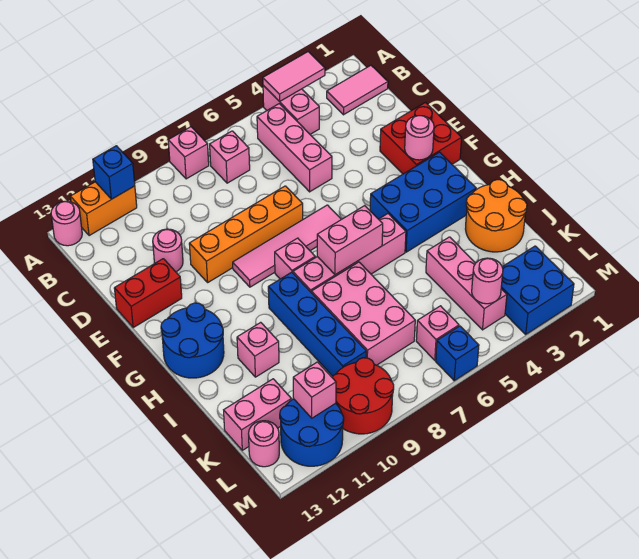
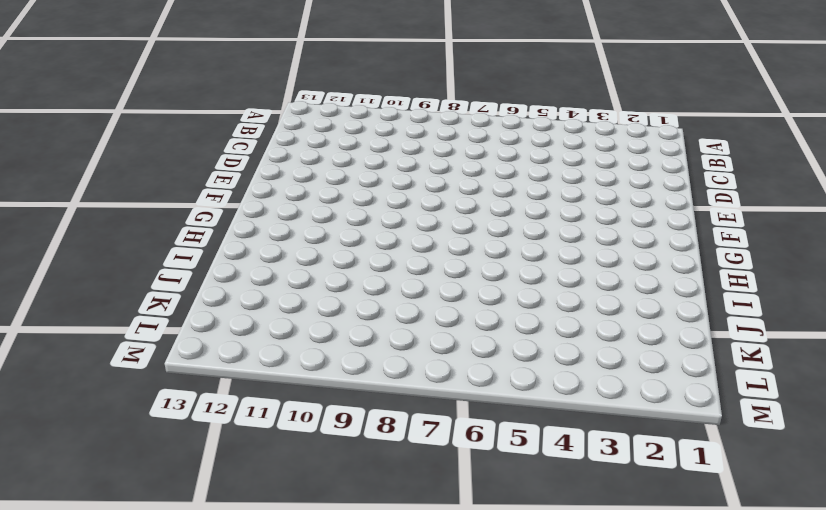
none -> pink brick A4:B4 level 1
none -> pink brick A8 level 1
none -> orange brick A11:A12 level 1
none -> pink round brick A13 level 1

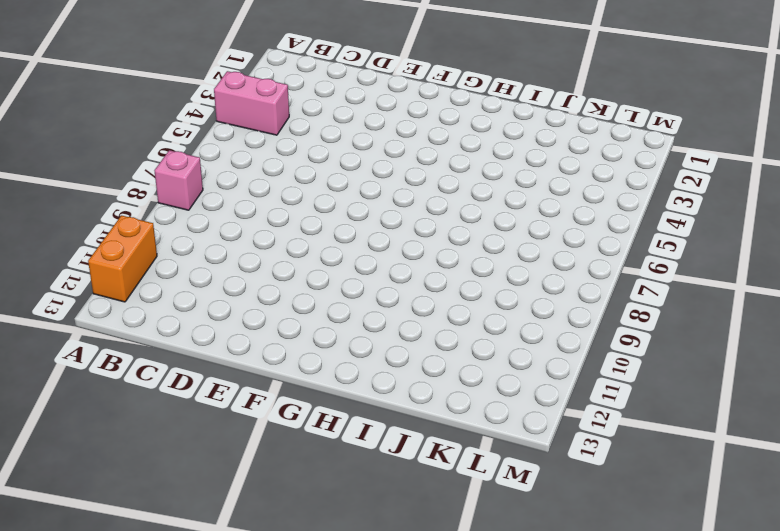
none -> pink round brick A13 level 1
none -> pink tile B1:B2 level 1
none -> pink brick B5:D5 level 1
none -> pink brick B7 level 1

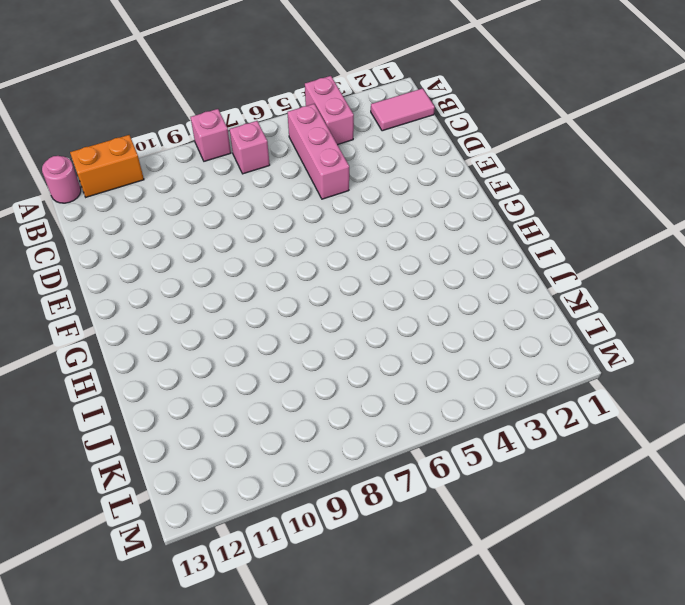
none -> pink round brick D11 level 1
none -> red brick E1:F2 level 1
none -> orange brick E7:E10 level 1
none -> red brick E12:E13 level 1

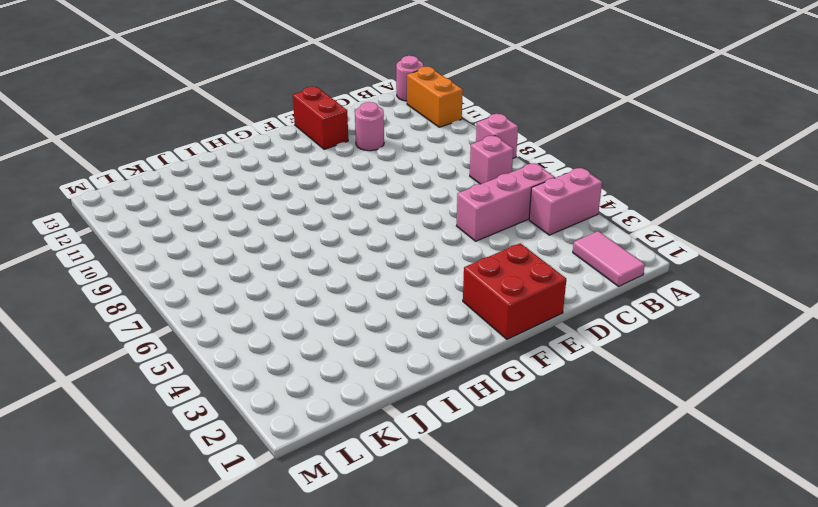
none -> orange brick E7:E10 level 1
none -> pink tile F6:F9 level 1
none -> blue brick G2:H4 level 1
none -> pink brick G8 level 1

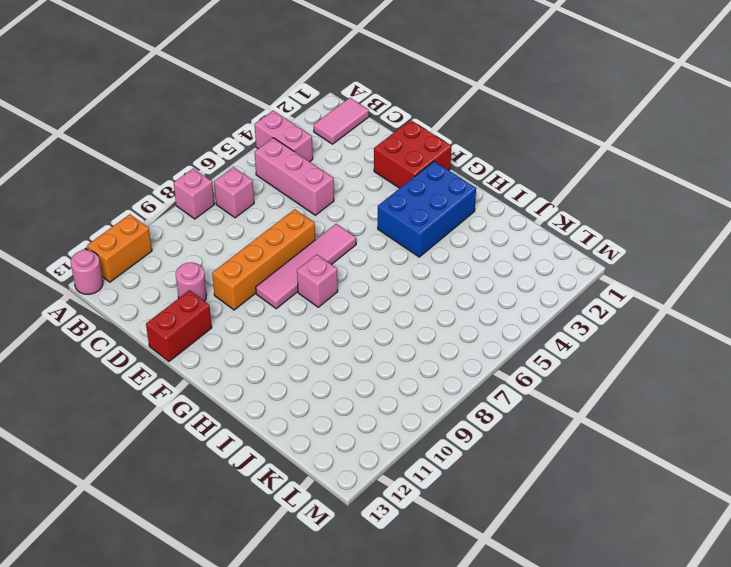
none -> blue round brick G12:H13 level 1
none -> pink brick H5:H8 level 1
none -> blue brick H9:K9 level 1
none -> orange round brick I1:J2 level 1

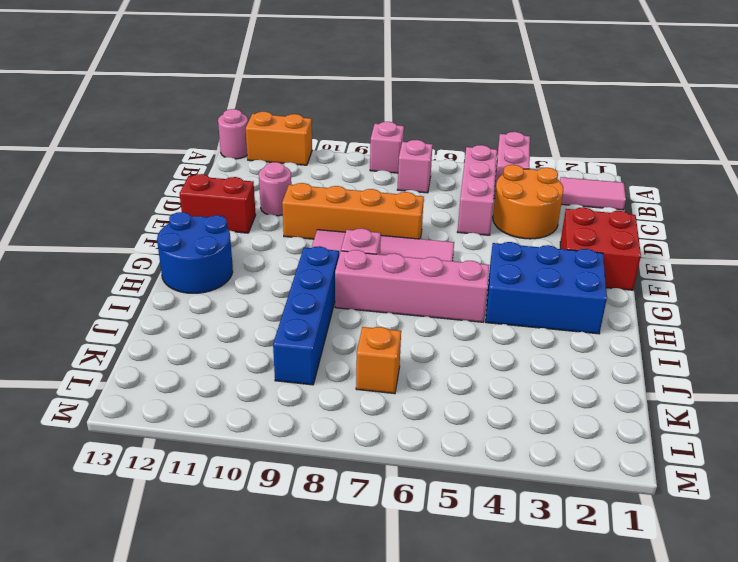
orange round brick C3:D4 level 1 -> orange round brick I1:J2 level 1
orange brick K7 level 1 -> pink brick I7:K8 level 1
none -> pink brick I11 level 1
none -> pink brick J4:L4 level 1
none -> pink brick K12:K13 level 1
none -> blue brick L2:M3 level 1

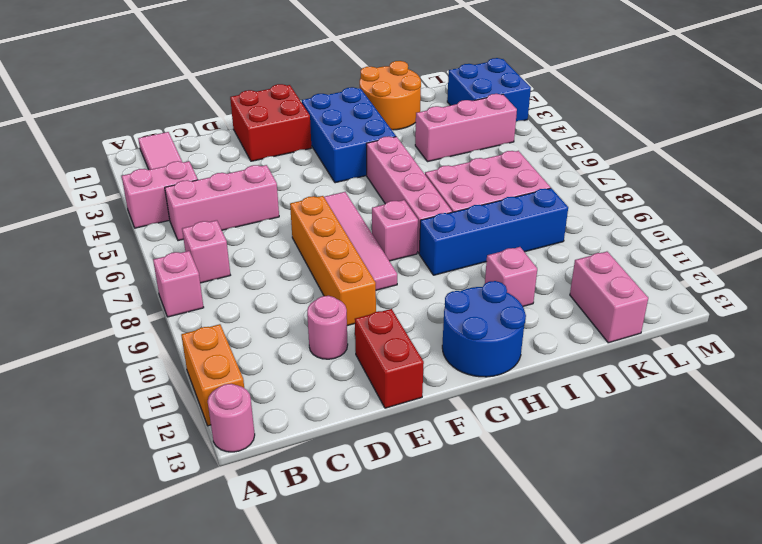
none -> pink brick L6 level 1
none -> red round brick L9:M10 level 1
none -> blue round brick L11:M12 level 1
none -> pink round brick L13 level 1

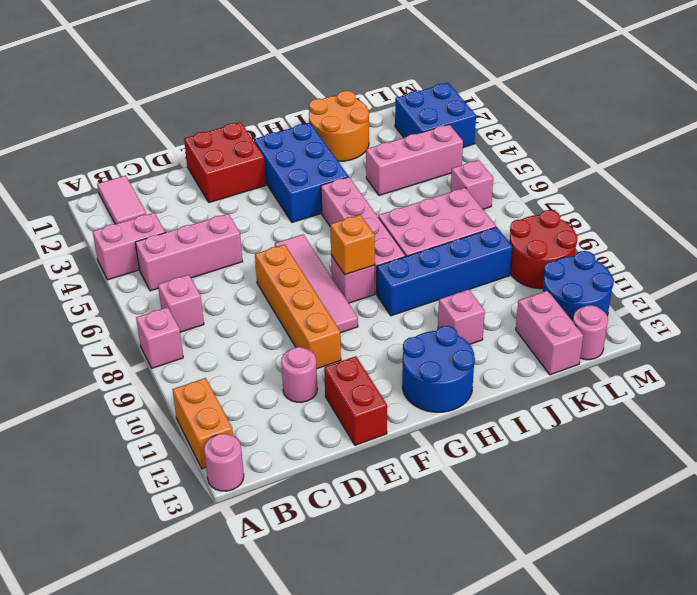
orange brick G8 level 2 -> none
none -> blue brick M6 level 1
none -> pink tile A3:A4 level 2
none -> blue brick A11 level 2
none -> pink round brick F2 level 2

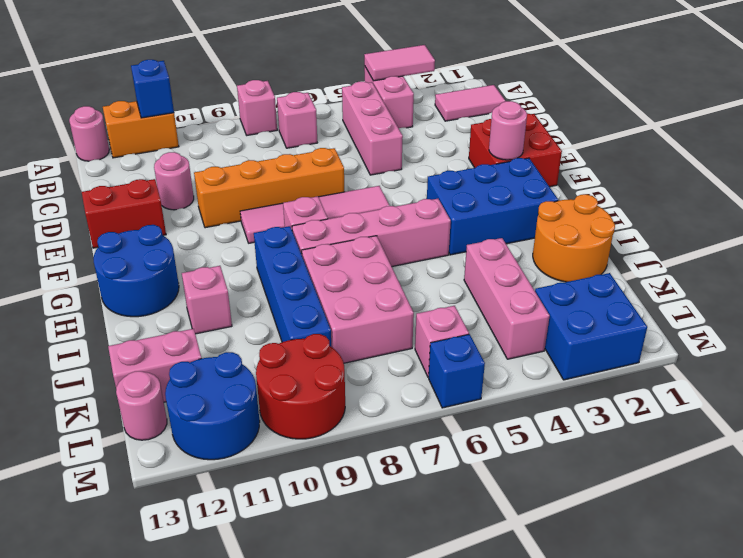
none -> pink brick H6:H7 level 2
none -> pink round brick L4 level 2
none -> pink brick L11 level 2

